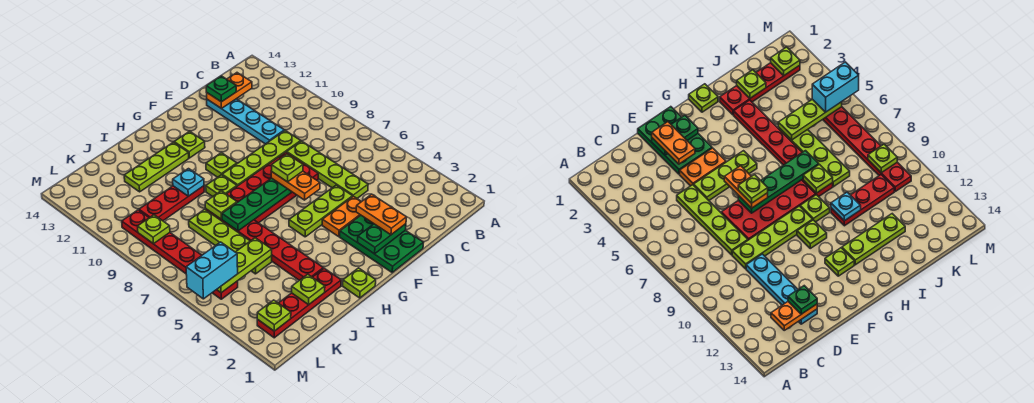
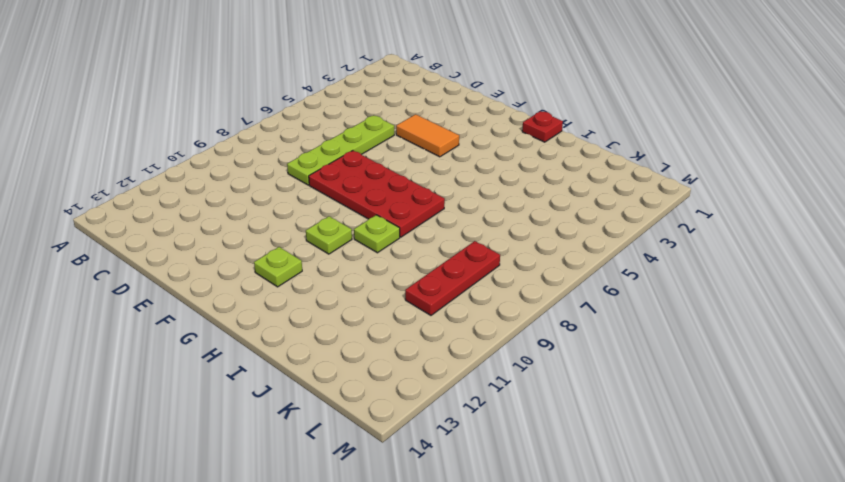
orange tile E4:F4 level 1 -> orange plate E4:F4 level 1
red plate H1 level 1 -> lime plate H1 level 1
red plate K8:K10 level 1 -> red plate I10:K10 level 1
none -> lime plate D9:G9 level 1
none -> cyan plate D10:D13 level 1
none -> green plate E1:F3 level 1
none -> lime plate E5:G5 level 1

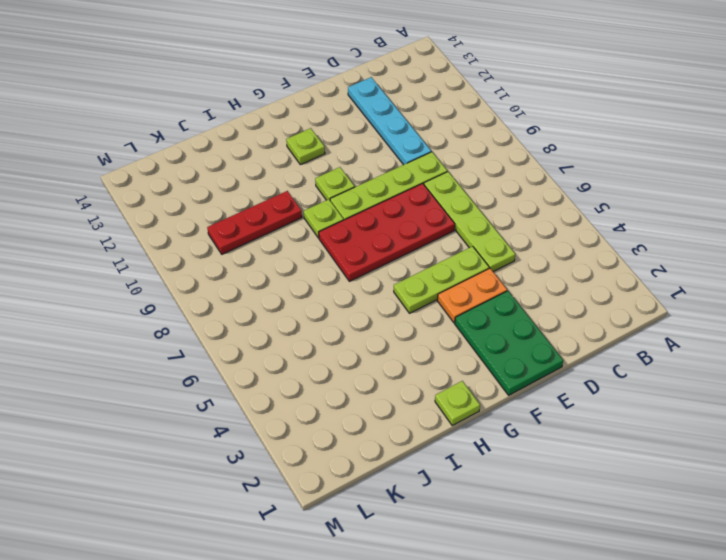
none -> lime plate H12:J12 level 1
none -> red plate I2:L2 level 1
none -> red plate I3:I8 level 1
none -> lime plate J5:J8 level 1

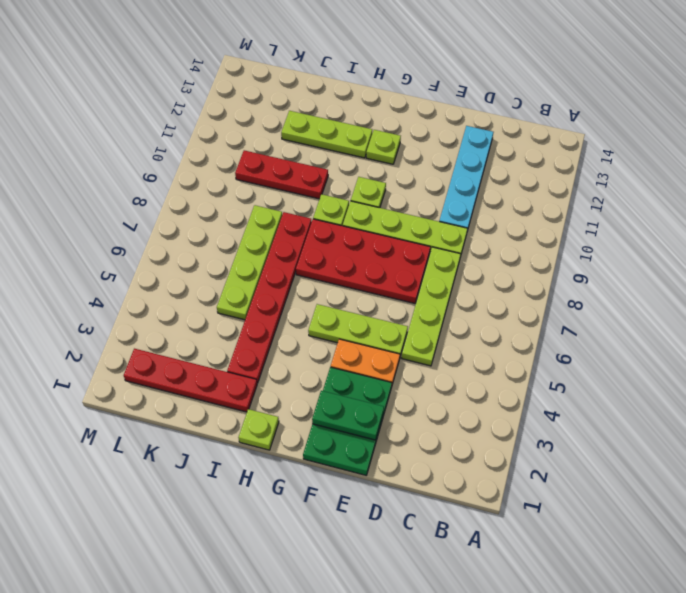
none -> red plate L5:L10 level 1
none -> orange plate C13:D13 level 2
none -> green plate F7:I7 level 2
none -> lime plate I8 level 2

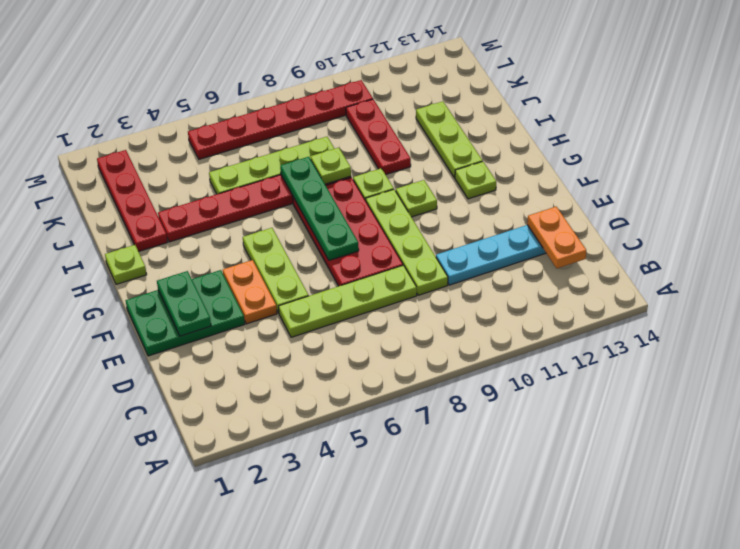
none -> cyan plate I10 level 2
none -> lime plate J2 level 2
none -> lime plate J5:L5 level 2
none -> lime plate L2 level 2

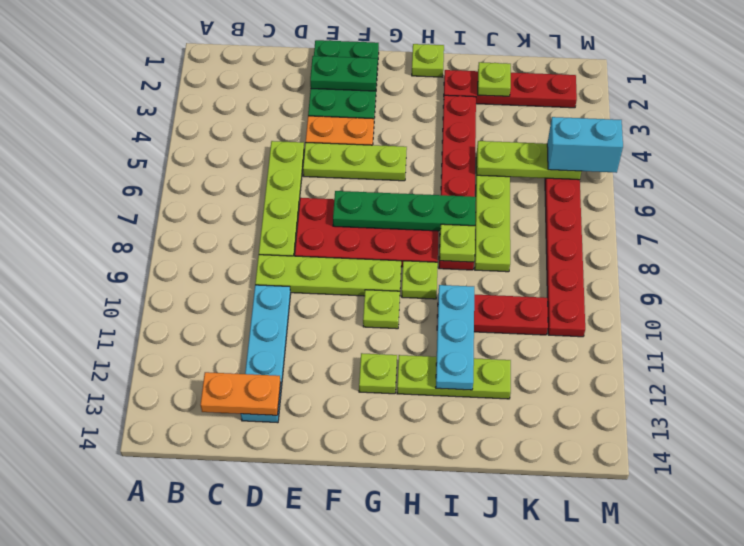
cyan plate I10:I12 level 2 -> cyan plate I10 level 2
none -> lime plate L2 level 2
none -> lime plate L9 level 2
none -> green plate D13 level 3
none -> orange plate E2:E3 level 3

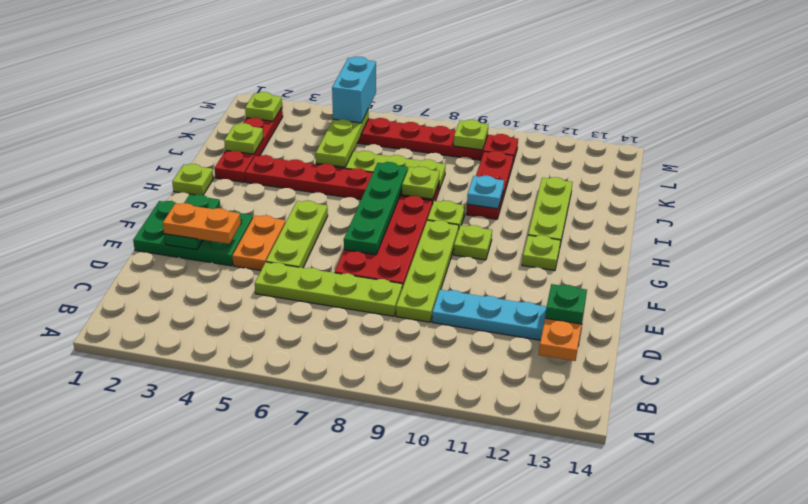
none -> orange plate F6:F7 level 3
none -> lime plate F7 level 4

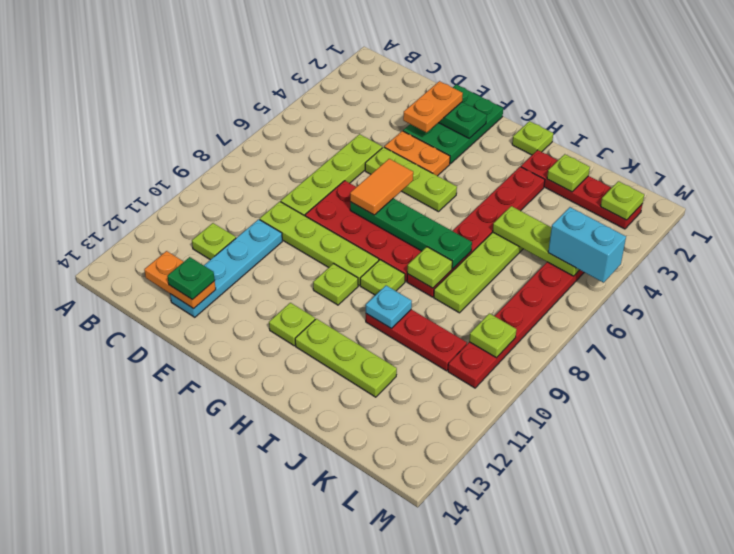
lime plate C11 level 1 -> lime plate F7 level 4
orange tile F6:F7 level 3 -> orange plate F6:F7 level 3

